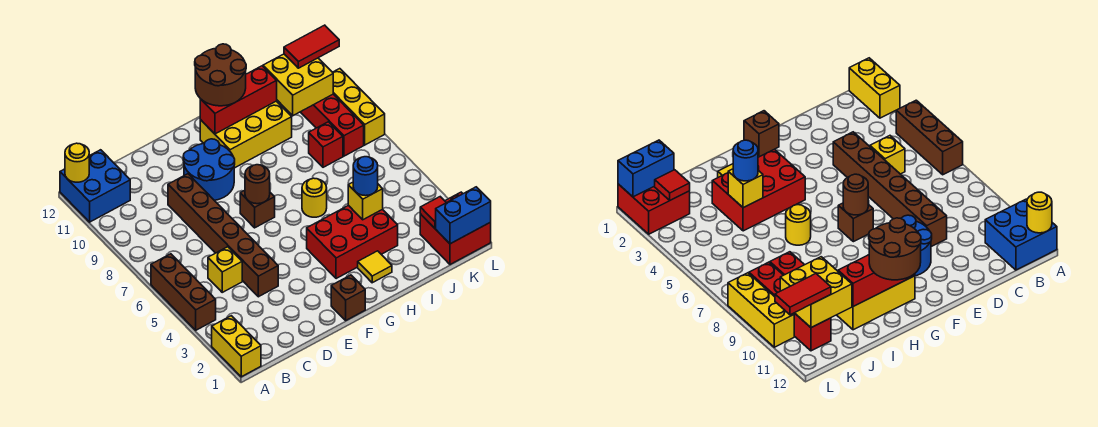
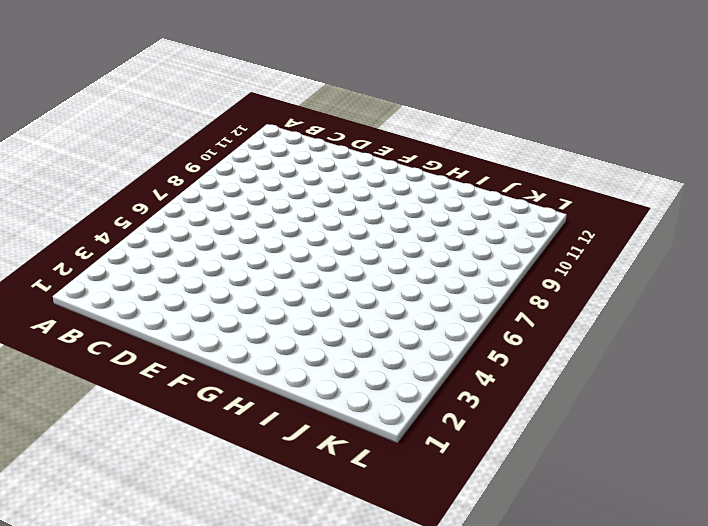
none -> yellow brick A1:A2 level 1
none -> brown brick A4:A6 level 1
none -> blue brick A11:B12 level 1

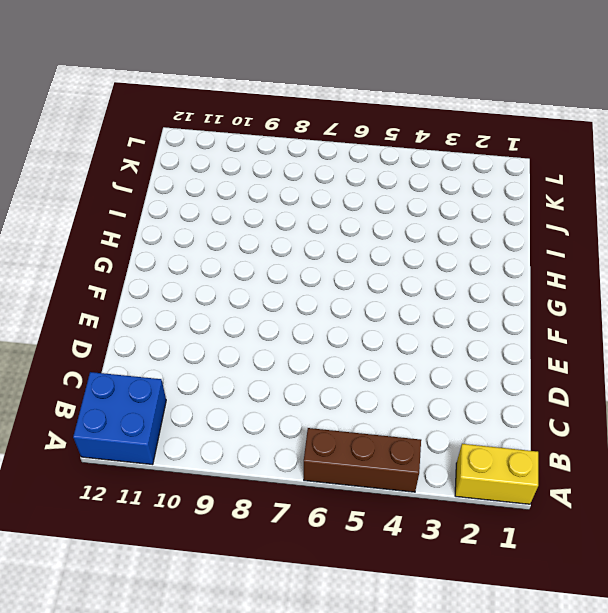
none -> yellow brick C5 level 1
none -> brown brick D4:D9 level 1
none -> blue round brick E9:F10 level 1

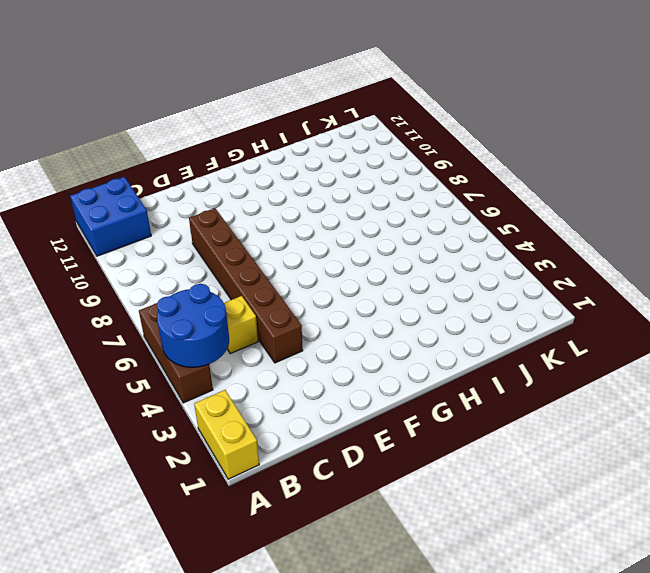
blue round brick A4:B5 level 2 -> blue round brick E9:F10 level 1
none -> brown brick F1 level 1
none -> brown brick F7 level 1
none -> red brick G3:I4 level 1

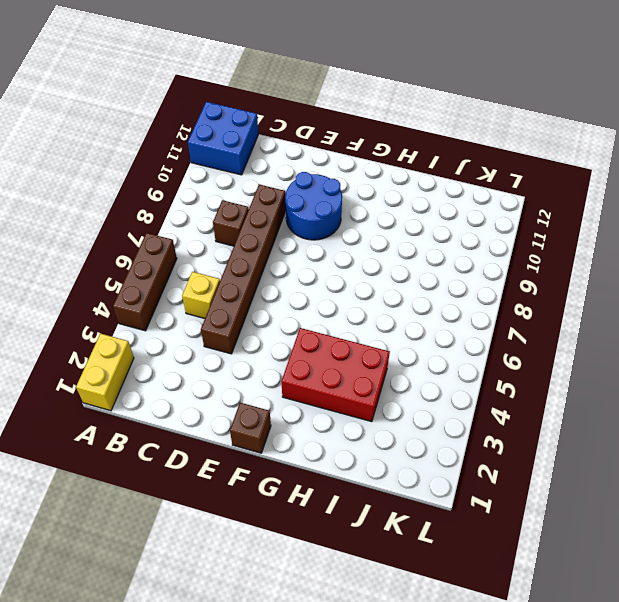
brown brick C8 level 1 -> brown brick F7 level 1
none -> yellow brick G10:I11 level 1
none -> yellow tile H2 level 1
none -> yellow round brick H6 level 1

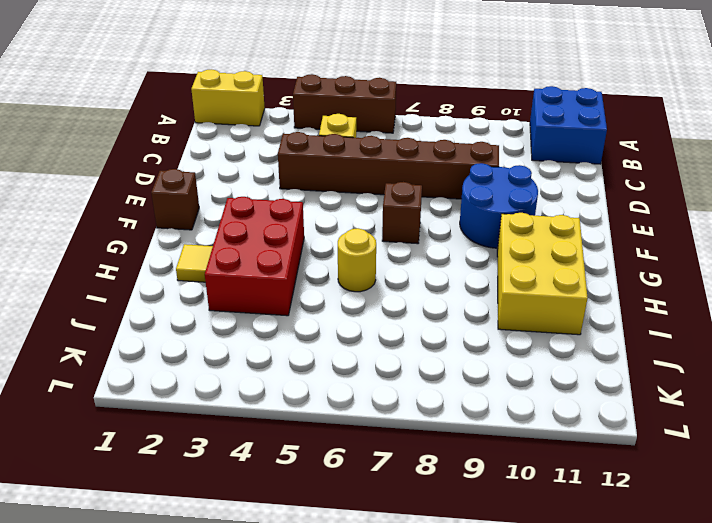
none -> red brick J8 level 1
none -> red brick K1:L2 level 1
none -> red brick K8:K11 level 1

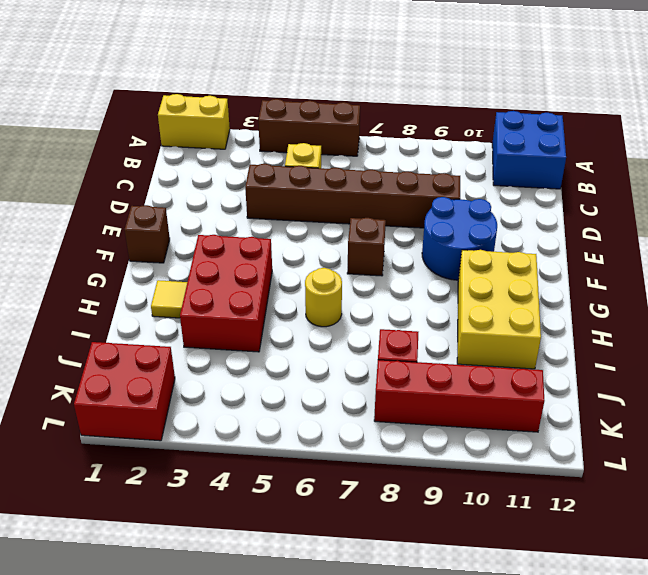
none -> yellow brick L8:L10 level 1
none -> yellow round brick A12 level 2
none -> brown round brick F7 level 2

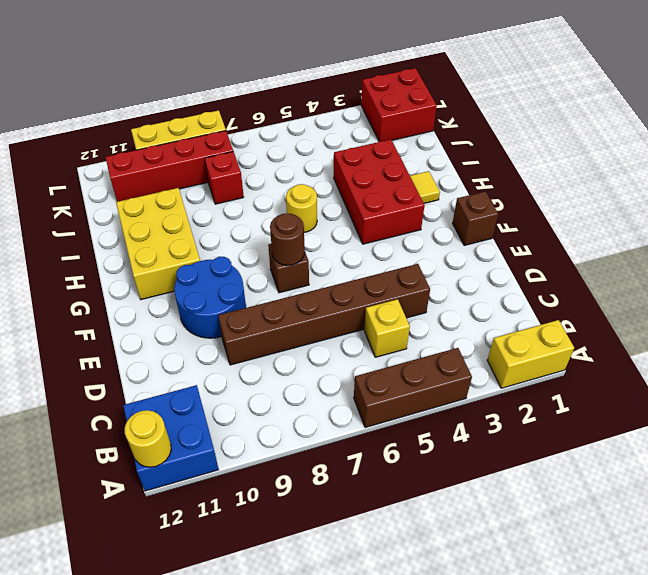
none -> red brick G11:I11 level 2
none -> yellow brick I4 level 2
none -> yellow brick J10:K11 level 2

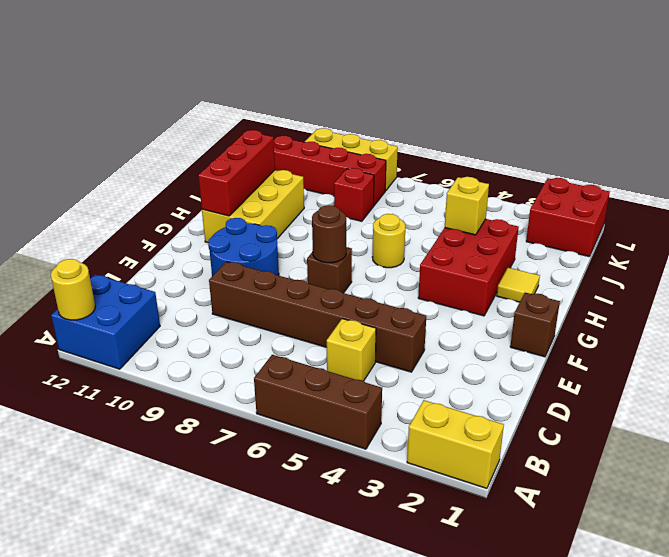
none -> yellow brick J10:K11 level 2
none -> blue brick K1:L1 level 2
none -> red tile K2 level 2

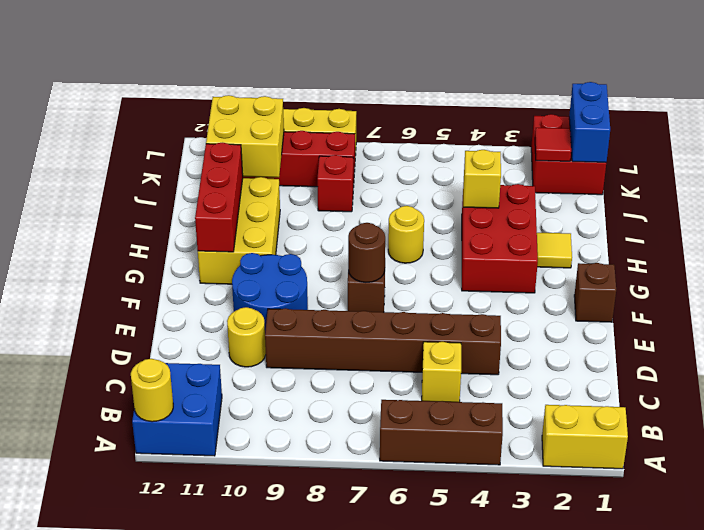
yellow round brick D10 level 1 -> none
none -> brown round brick G11:H12 level 3
none -> blue round brick I4 level 3
none -> red tile K11:L11 level 3

